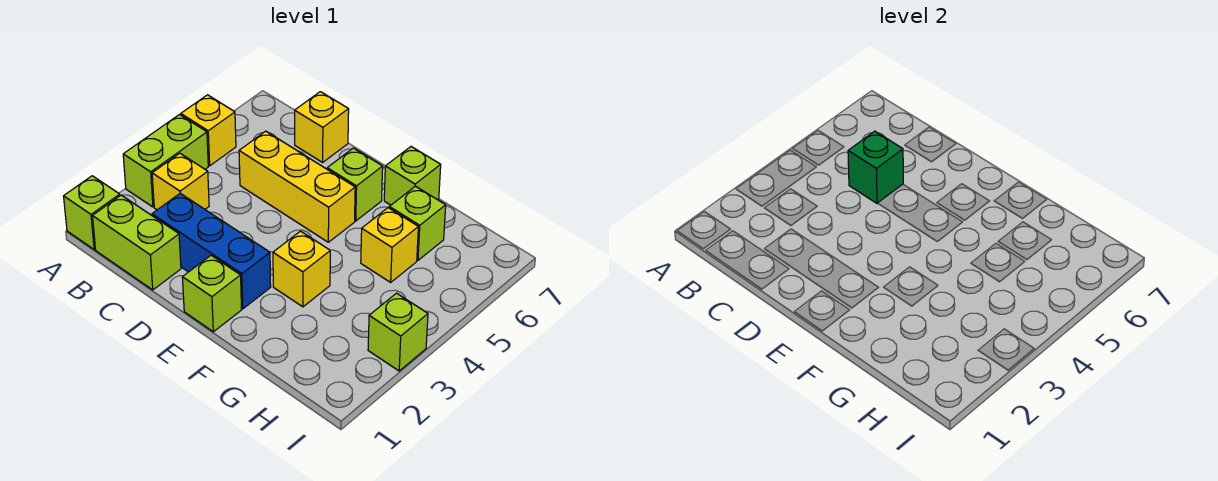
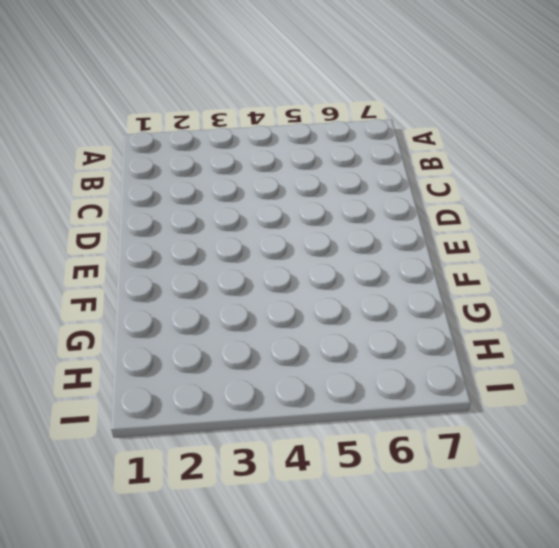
none -> lime brick A1 level 1
none -> lime brick A3:A4 level 1
none -> yellow brick A5 level 1

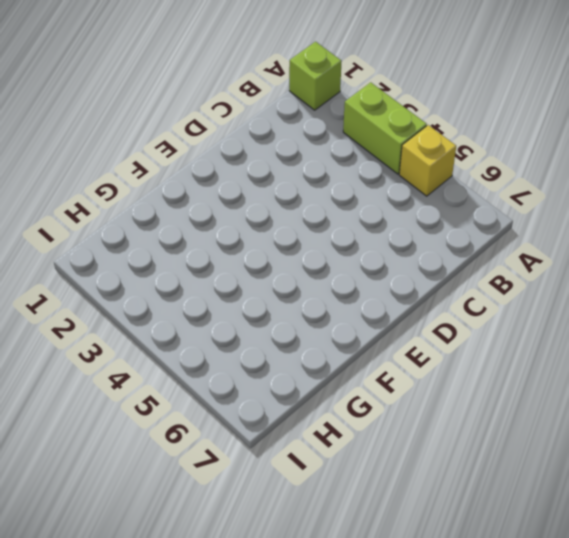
none -> lime brick B1:C1 level 1
none -> yellow brick B3 level 1
none -> blue brick C2:E2 level 1

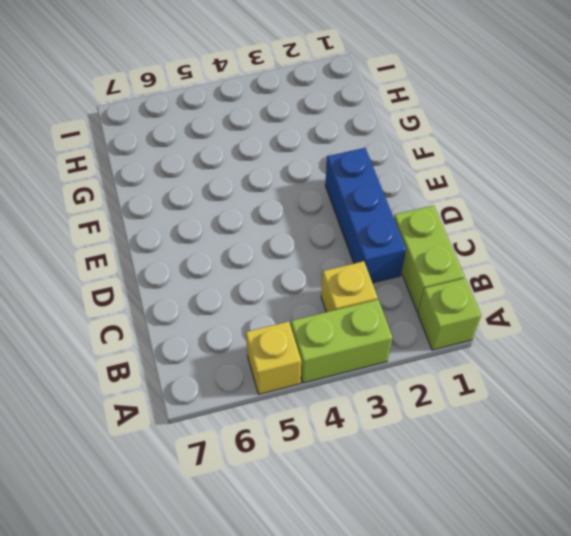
none -> yellow brick C5:E5 level 1
none -> yellow brick C7 level 1
none -> lime brick E1 level 1

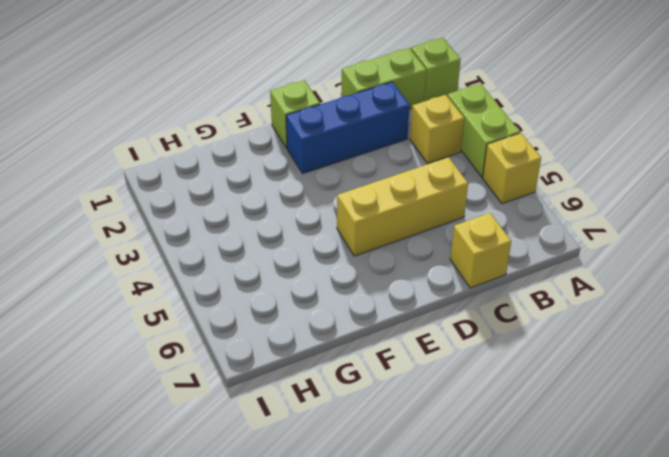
none -> lime brick E6 level 1
none -> yellow brick F3 level 1
none -> lime brick F7 level 1

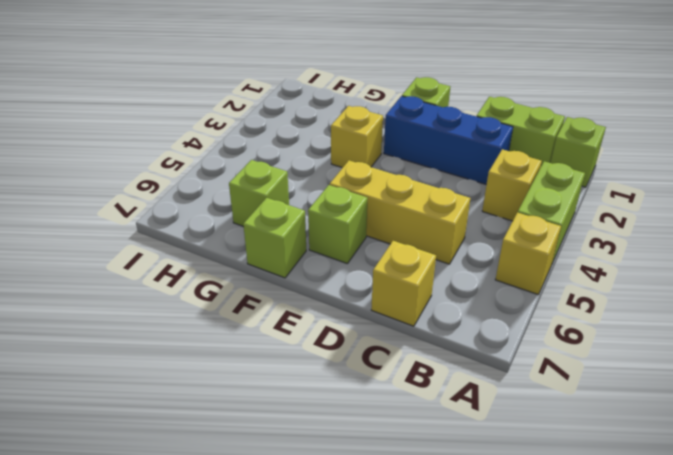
none -> yellow brick G5 level 1
none -> lime brick I3 level 1
none -> green brick C5 level 2

